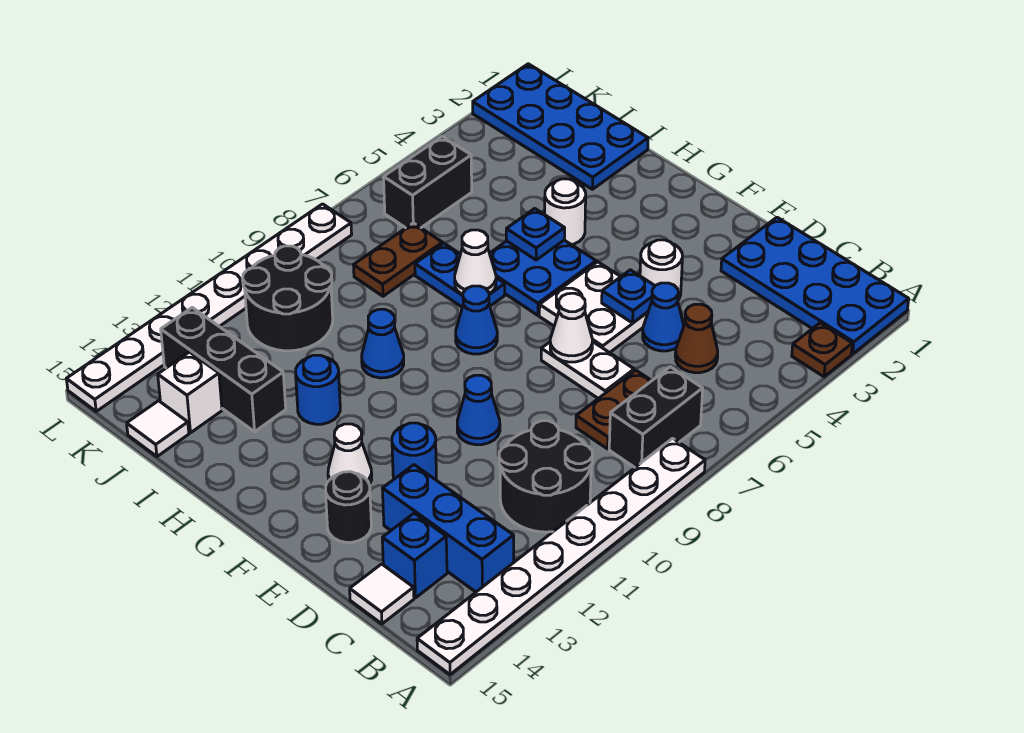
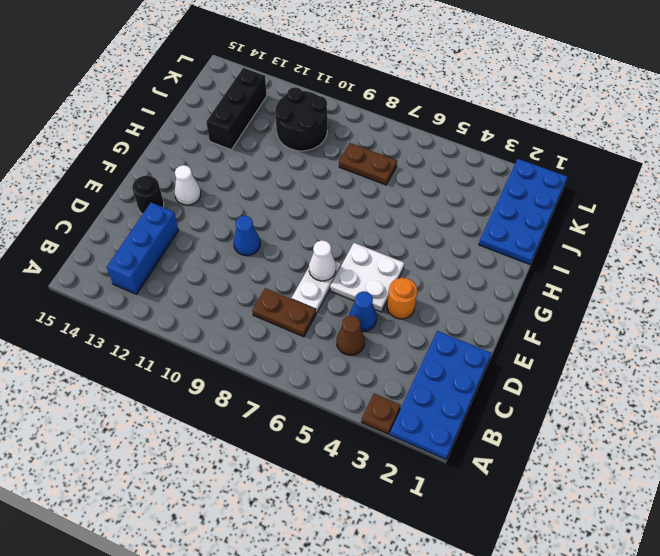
orange round brick E4 level 1 -> white round brick E4 level 1
none -> white plate A8:A15 level 1
none -> black brick B7:B8 level 1
none -> black round brick B10:C11 level 1
none -> blue brick C14 level 1

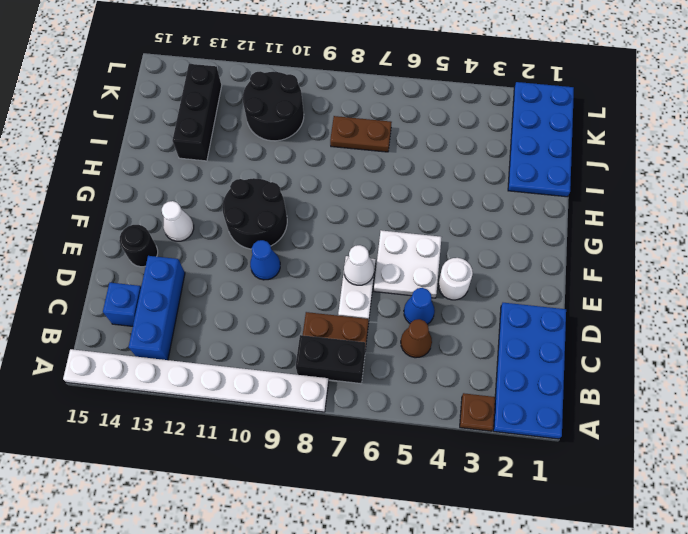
black round brick F10:G11 level 1 -> black round brick B10:C11 level 1
none -> white tile C15 level 1
none -> blue round brick E12 level 1
none -> blue plate G5:H6 level 1
none -> blue cone G8 level 1

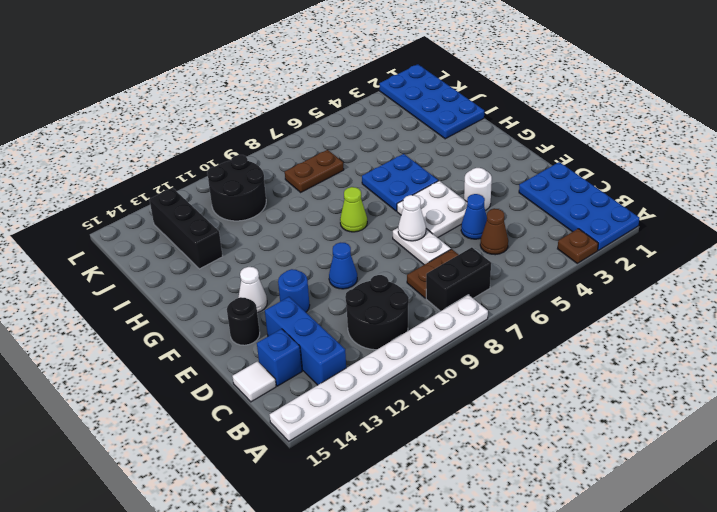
lime cone G8 level 1 -> blue cone G8 level 1
none -> white round brick H4 level 1
none -> blue plate H7:I7 level 1
none -> blue cone H10 level 1
none -> blue round brick H12 level 1

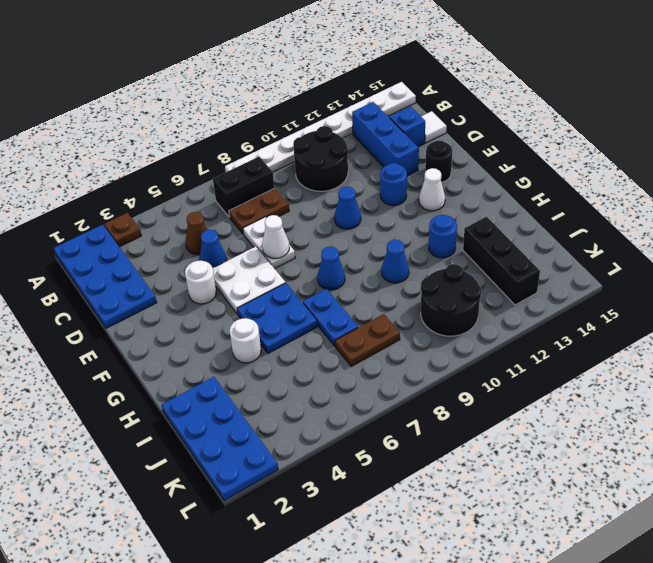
none -> white brick J14 level 1
none -> white tile J15 level 1
none -> black brick K5:K6 level 1
none -> white plate L8:L15 level 1

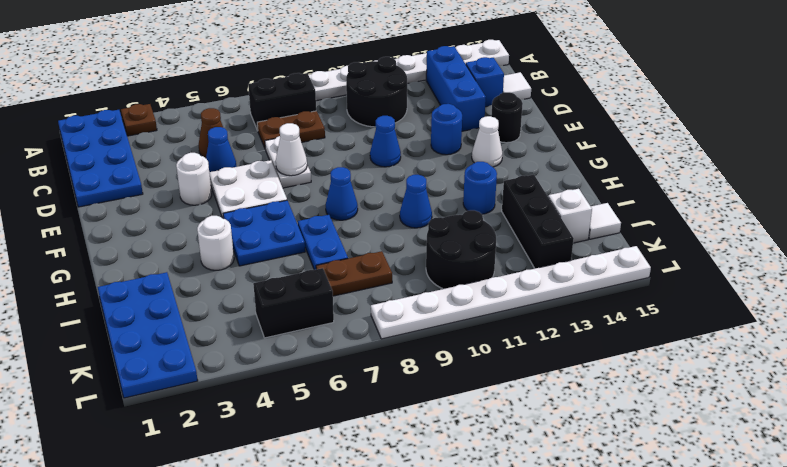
none -> blue plate E5 level 2
none -> blue plate H5 level 2
none -> white cone H7 level 2

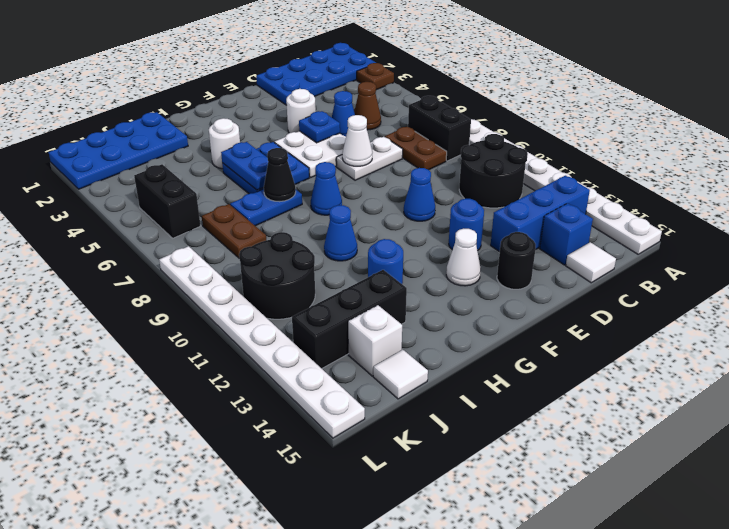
blue plate H5:H6 level 2 -> blue plate H5 level 2
black cone H7 level 2 -> white cone H7 level 2

